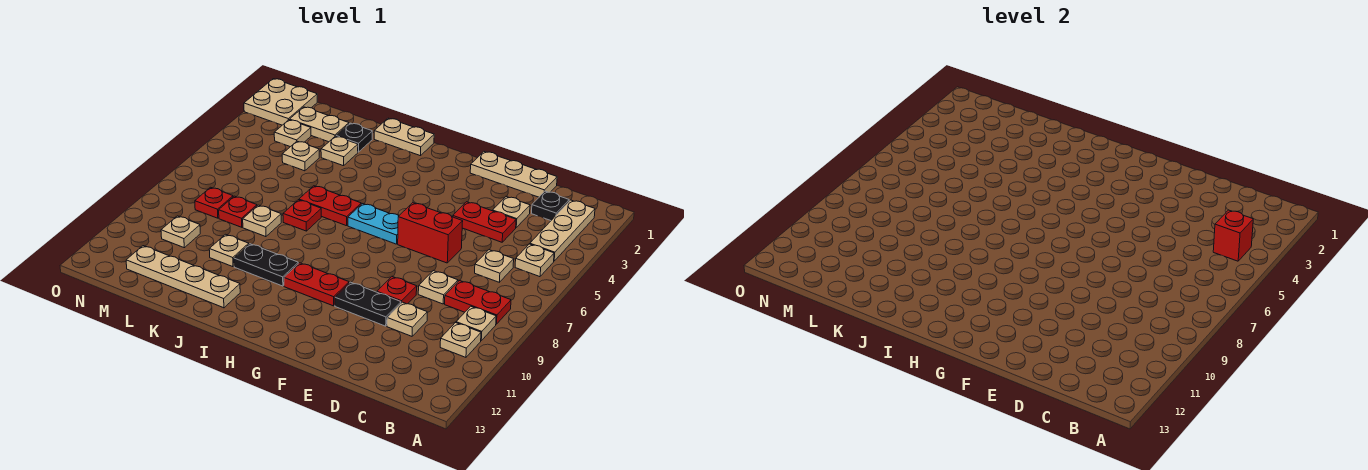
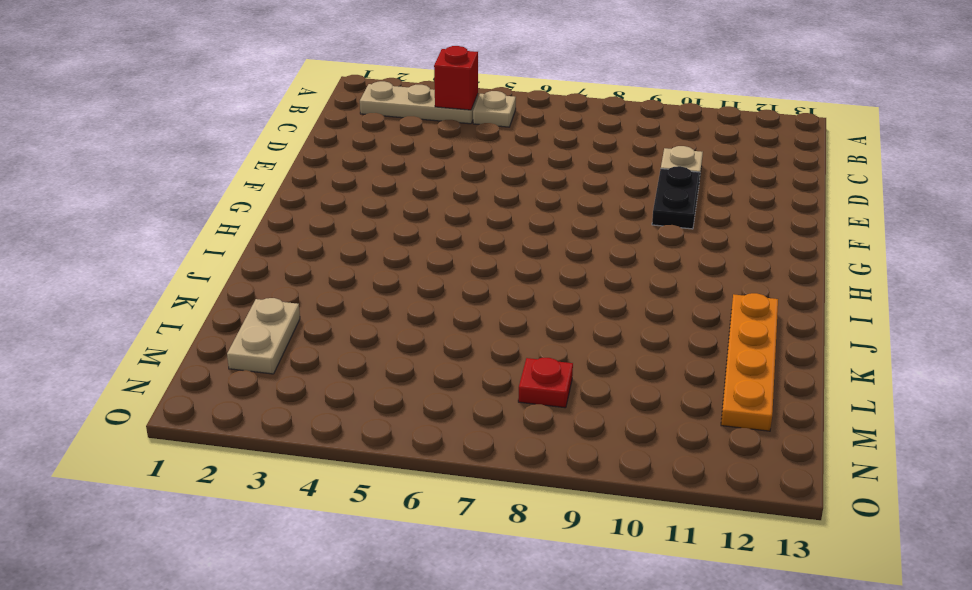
orange plate J12:M12 level 1 -> tan plate J12:M12 level 1
none -> red plate B8:C8 level 1
none -> tan plate B9 level 1
none -> tan plate B10 level 1
none -> black plate C2 level 1

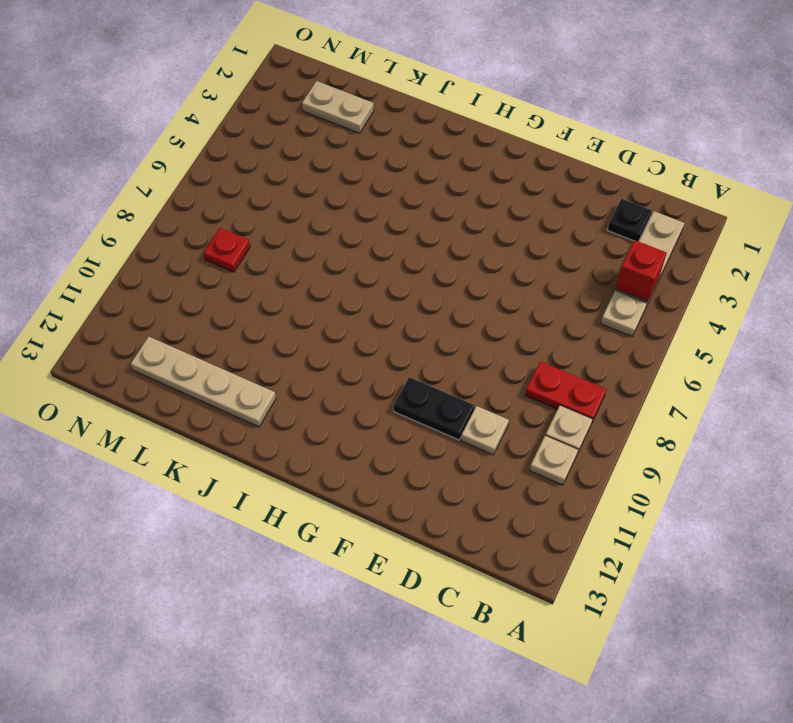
none -> tan plate C6 level 1
none -> tan plate D1:F1 level 1
none -> tan plate D3 level 1
none -> red plate D4:E4 level 1

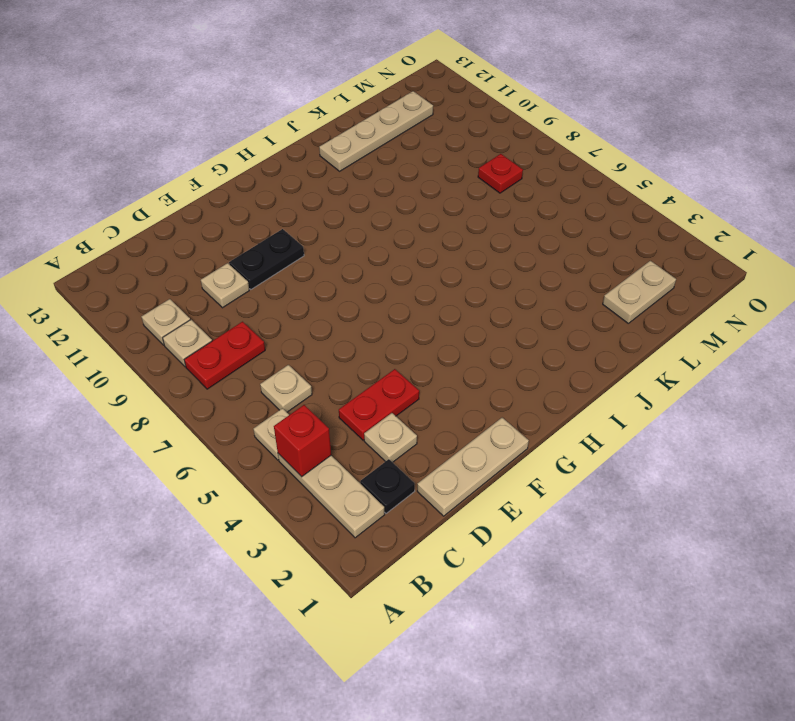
none -> tan plate D8 level 1
none -> red brick E6:F6 level 1
none -> red plate E9 level 1
none -> cyan plate G6:H6 level 1

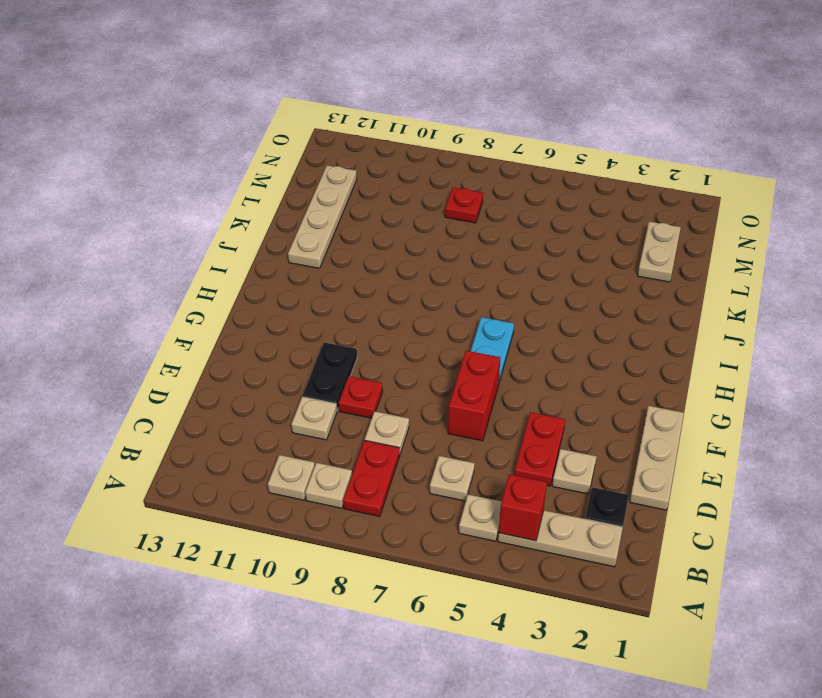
none -> red plate G10:H10 level 1
none -> tan plate I1:J1 level 1
none -> red plate I6:J6 level 1
none -> black plate I10:J10 level 1

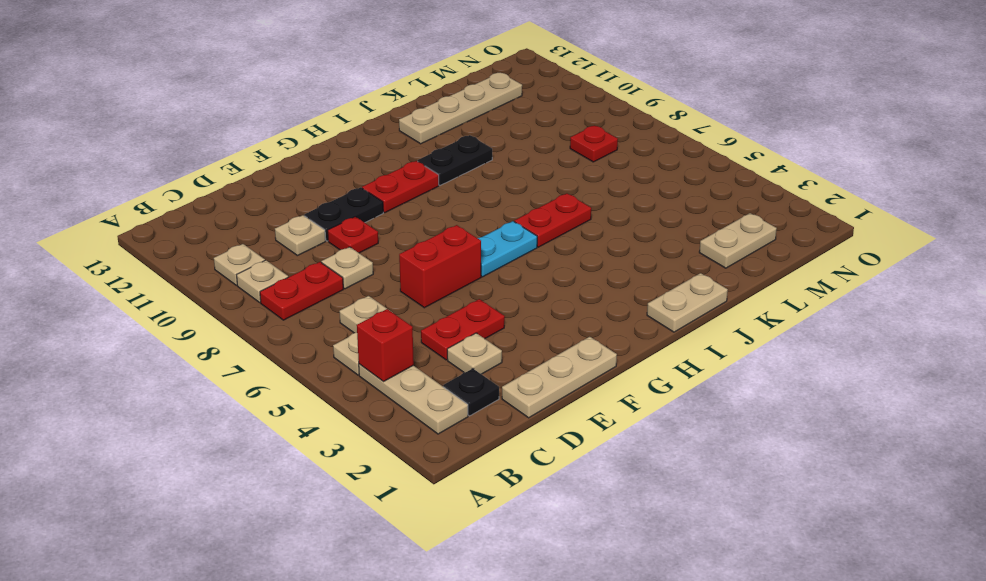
none -> red plate J7 level 1
none -> black plate K2 level 1
none -> tan plate K3 level 1
none -> tan plate K8 level 1

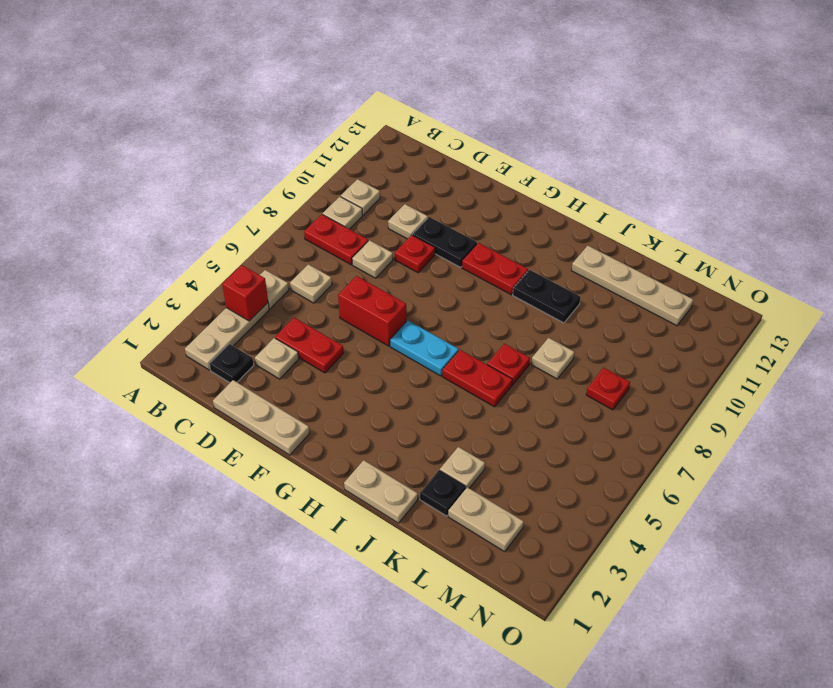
none -> tan plate K10 level 1
none -> tan plate L4 level 1
none -> red plate L8 level 1
none -> tan plate M3 level 1

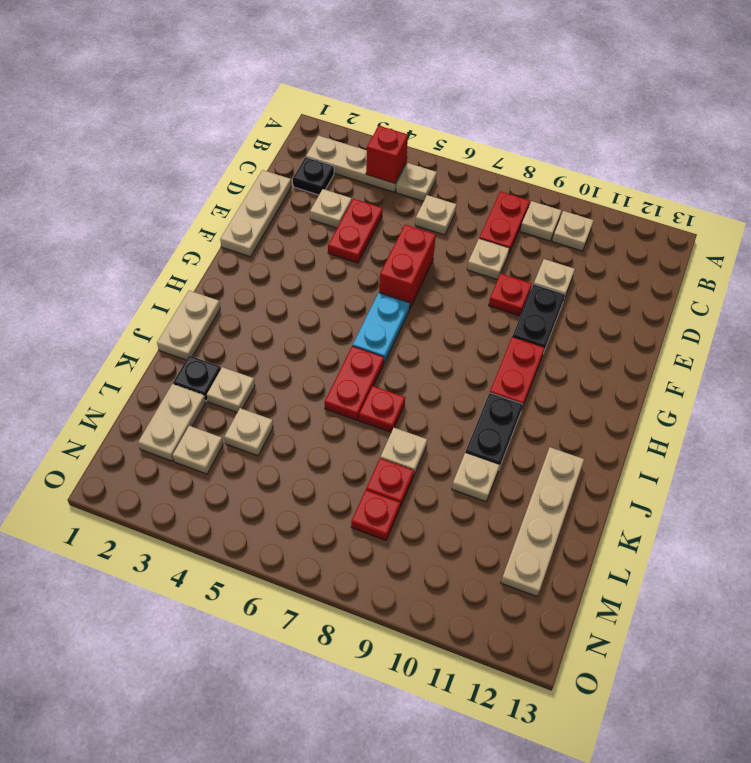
none -> tan plate M10 level 1
none -> tan plate N1:O2 level 1

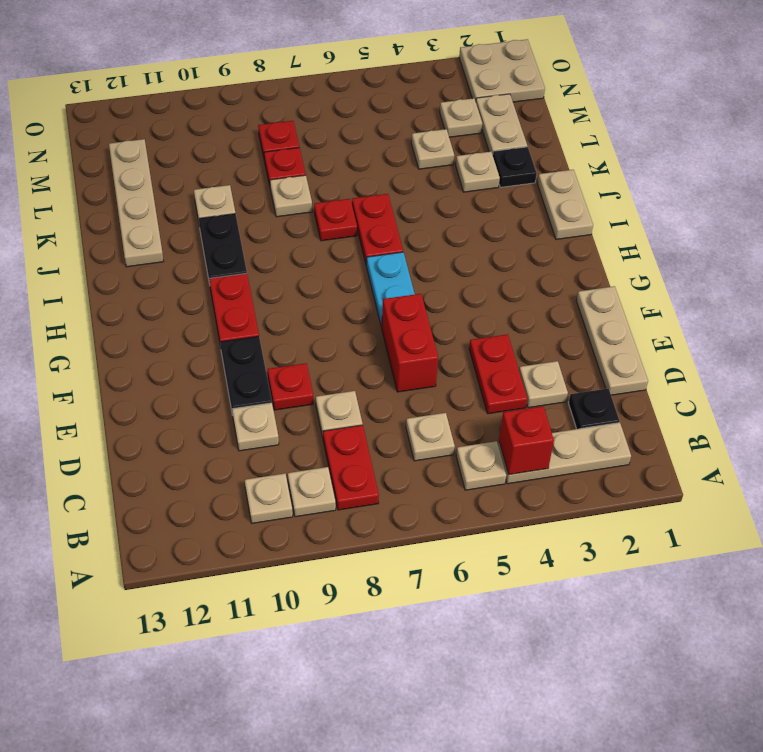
none -> tan plate M10 level 1

